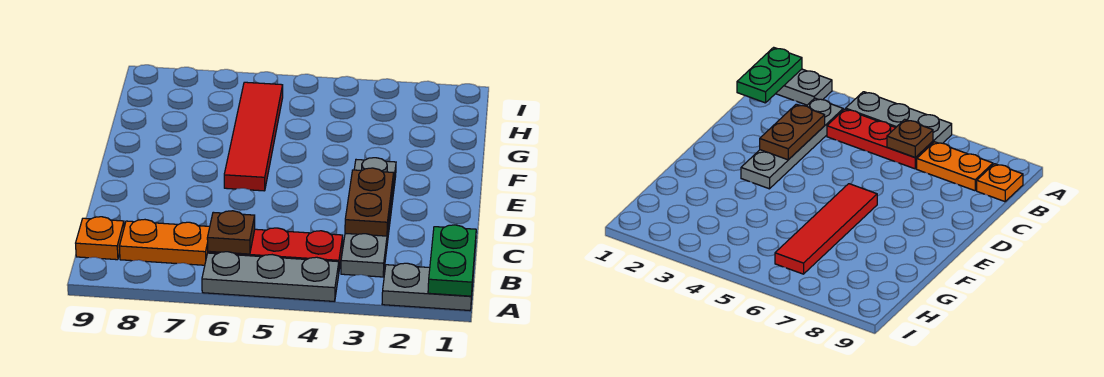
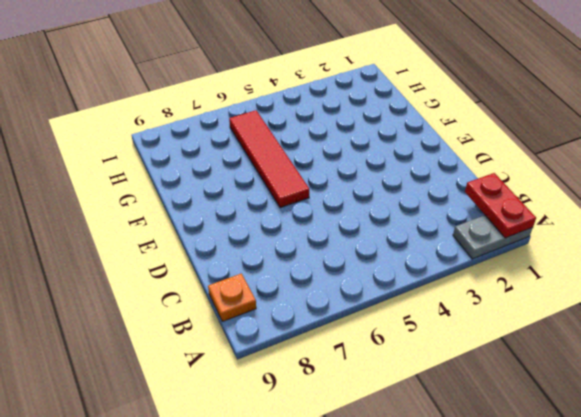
red plate A1:B1 level 2 -> green plate A1:B1 level 2
none -> grey plate A4:A6 level 1
none -> grey plate B3:E3 level 1

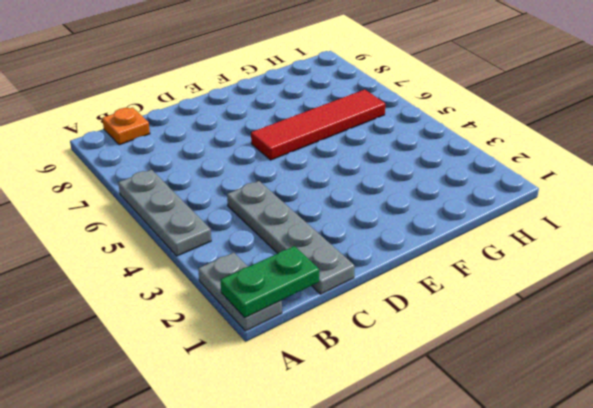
grey plate C1:C4 level 1 -> grey plate B3:E3 level 1
none -> red plate B4:B6 level 1
none -> orange plate B7:B8 level 1

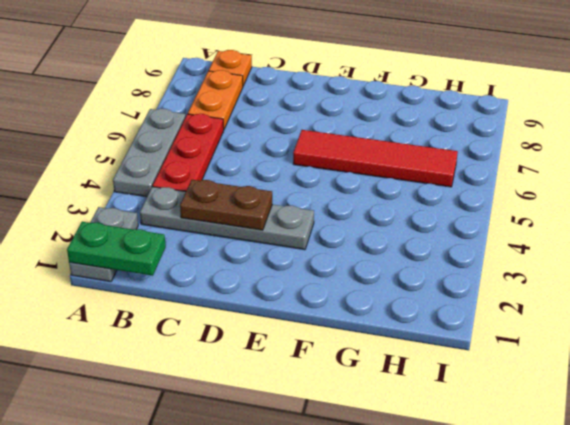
none -> brown plate B6 level 2

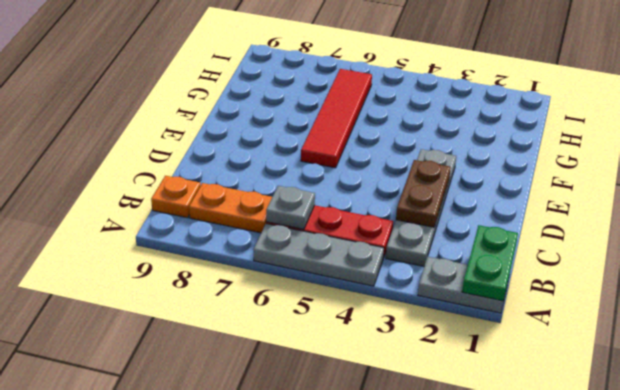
grey plate B6 level 2 -> brown plate B6 level 2

